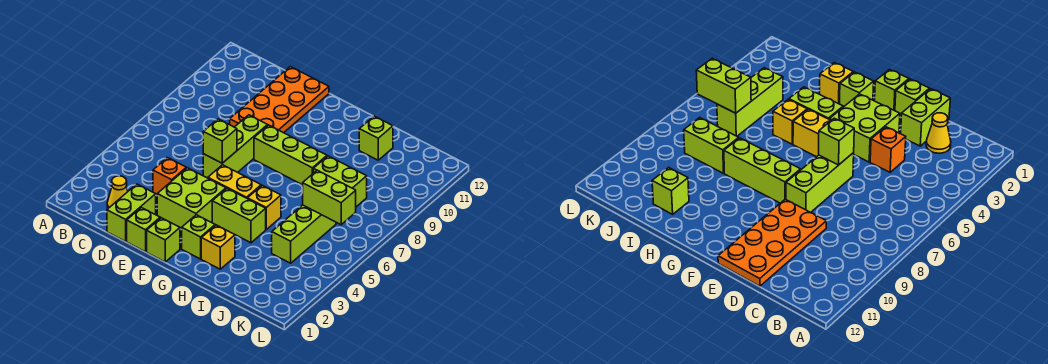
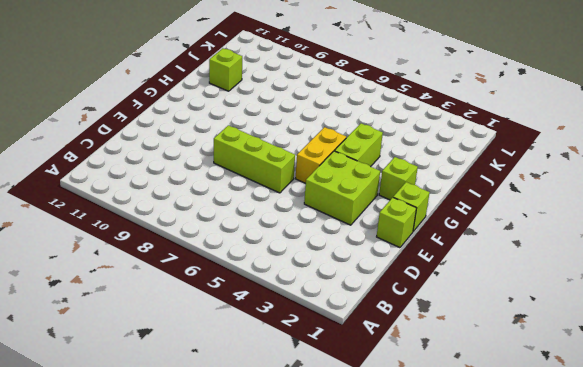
none -> yellow cone C2 level 1
none -> lime brick D1:D2 level 1
none -> orange brick D4 level 1

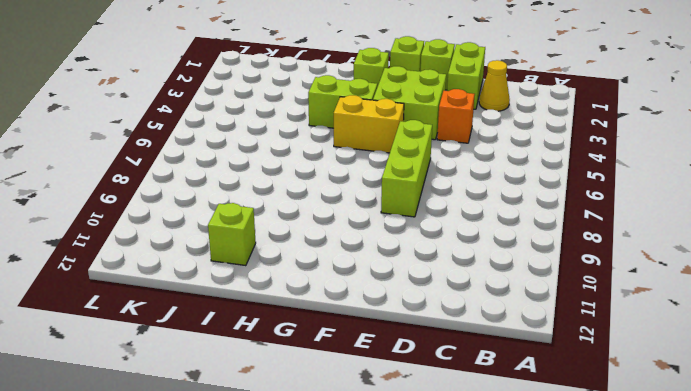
none -> orange plate D9:E12 level 1
none -> lime brick F8:H8 level 1
none -> yellow brick H2 level 1

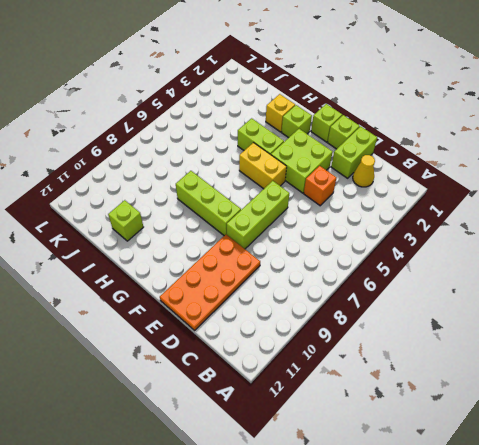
none -> yellow brick H5 level 1
none -> lime brick I8:J8 level 1
none -> lime brick J4:J6 level 1

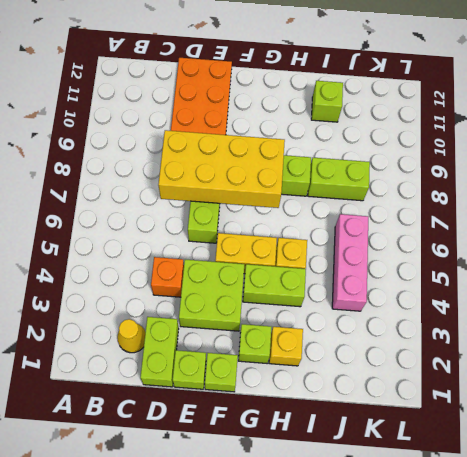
yellow brick D7:G8 level 2 -> none
pink brick J4:J6 level 1 -> lime brick J4:J6 level 1
none -> lime brick E6 level 2
none -> lime brick J6:K6 level 2

